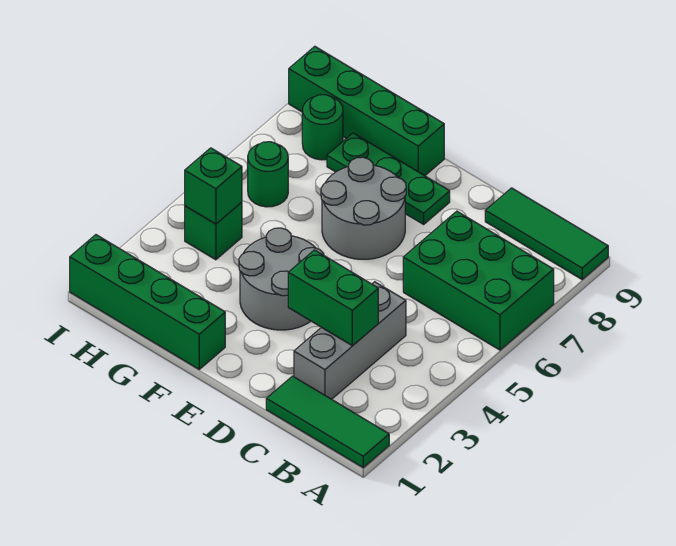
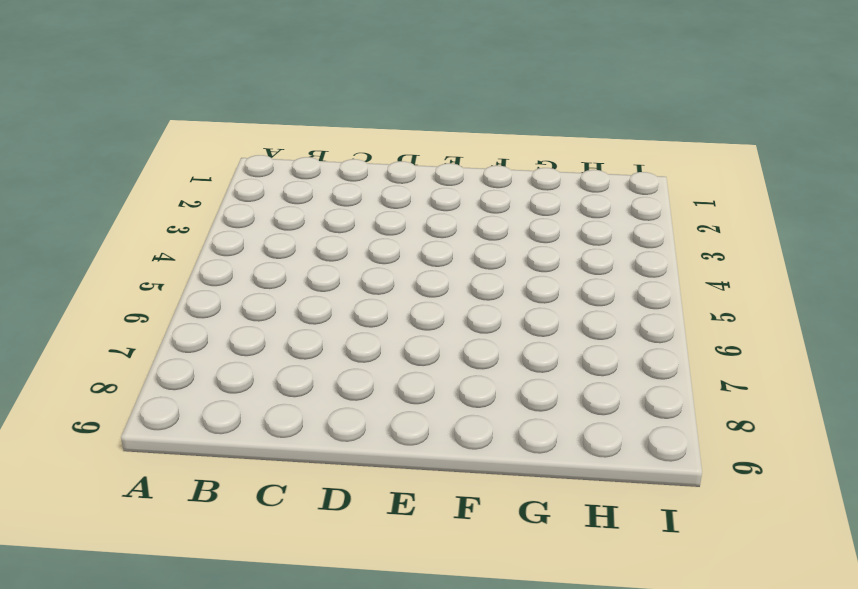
none -> green tile A1:C1 level 1
none -> green brick A6:C7 level 1
none -> green tile A9:C9 level 1

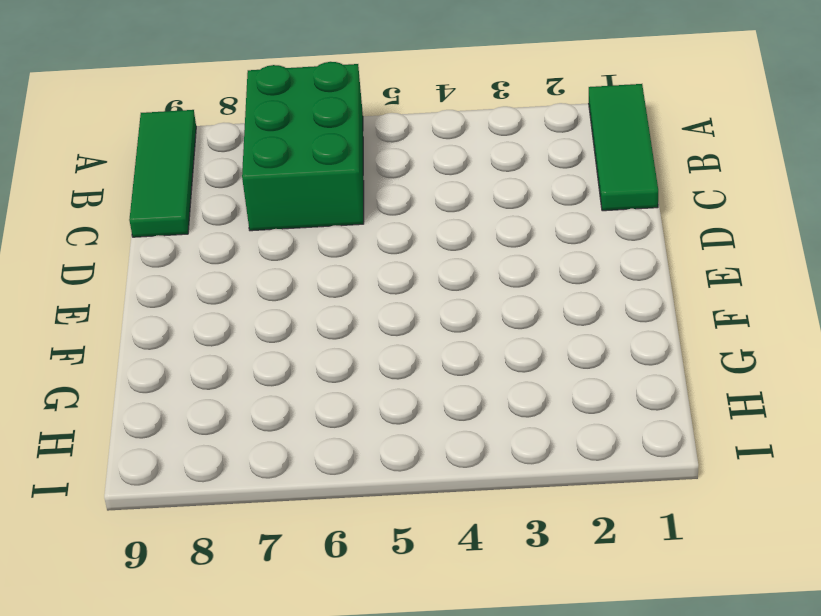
none -> grey brick C2:C4 level 1
none -> grey round brick E3:F4 level 1
none -> grey round brick E6:F7 level 1

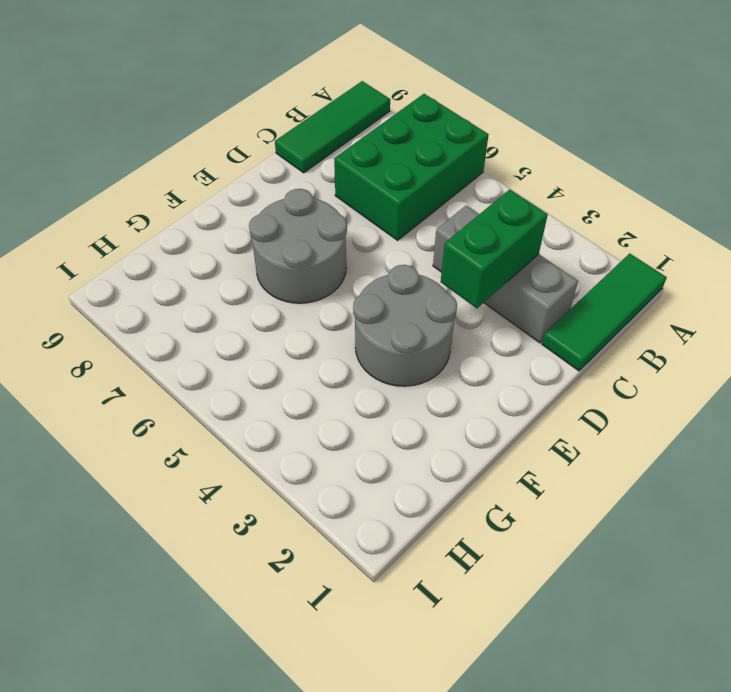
none -> green plate E8:G8 level 1
none -> green brick F1:I1 level 1
none -> green brick F9:I9 level 1

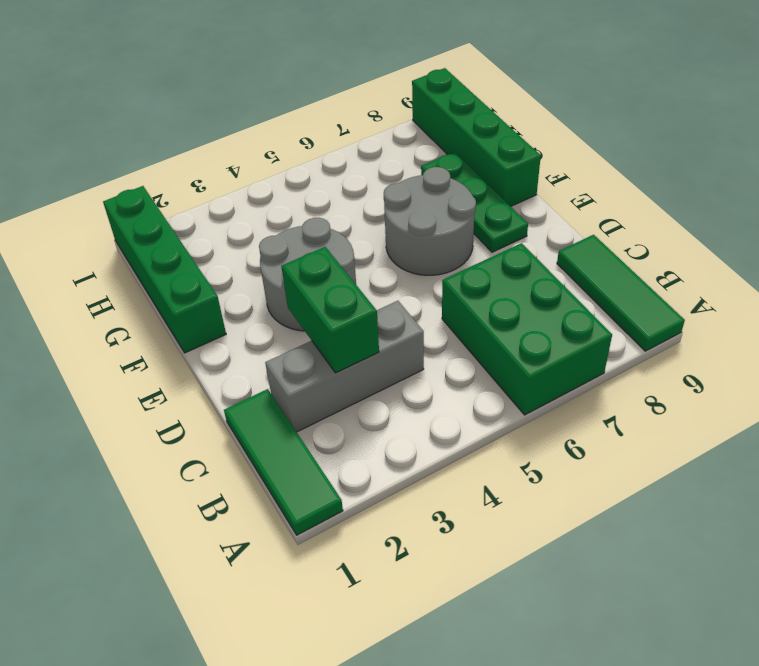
none -> green brick H4 level 1
none -> green round brick H6 level 1
none -> green round brick H8 level 1

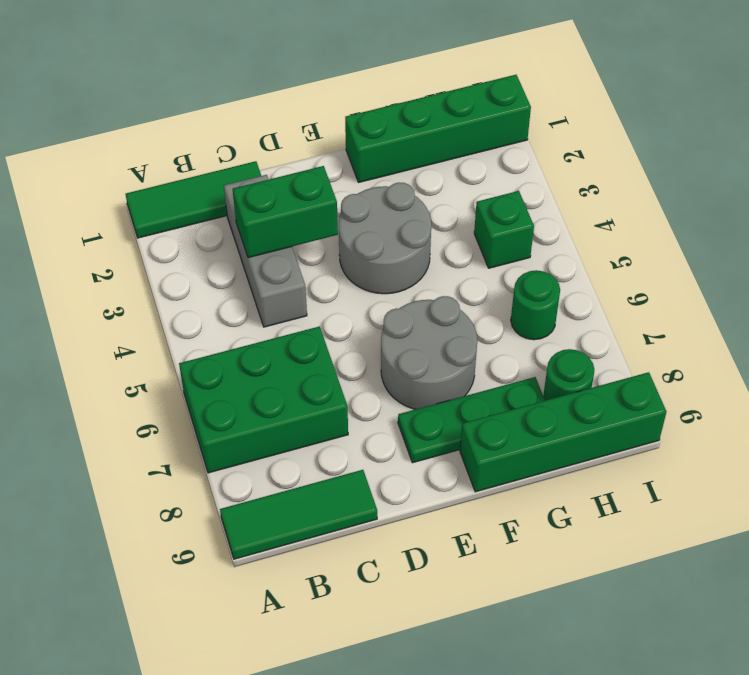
none -> green brick H4 level 2

